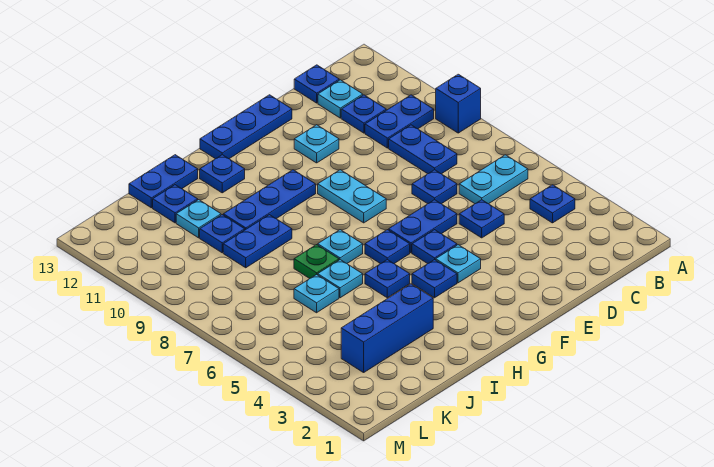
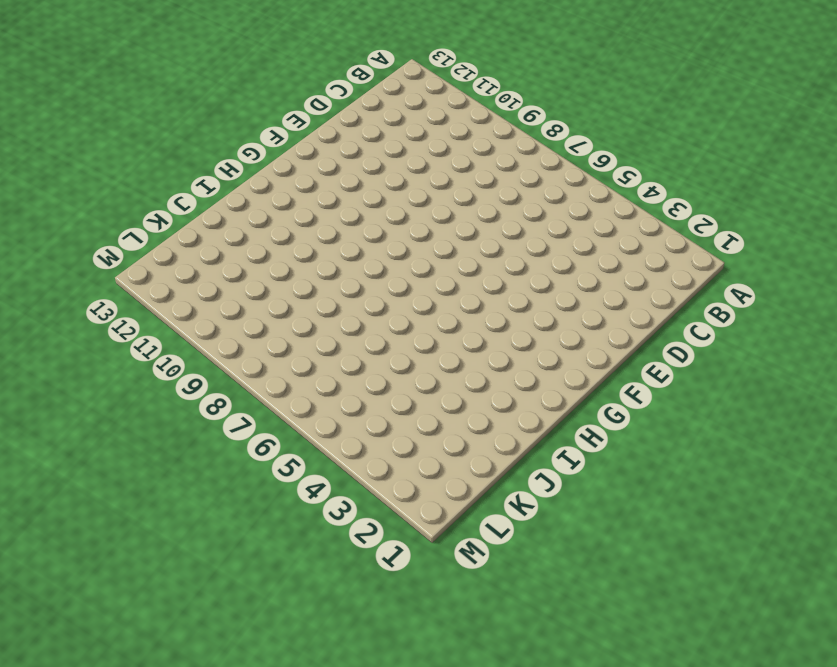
none -> blue brick A9 level 1
none -> blue plate B4 level 1
none -> cyan plate B6:C6 level 1
none -> blue plate B10:C10 level 1

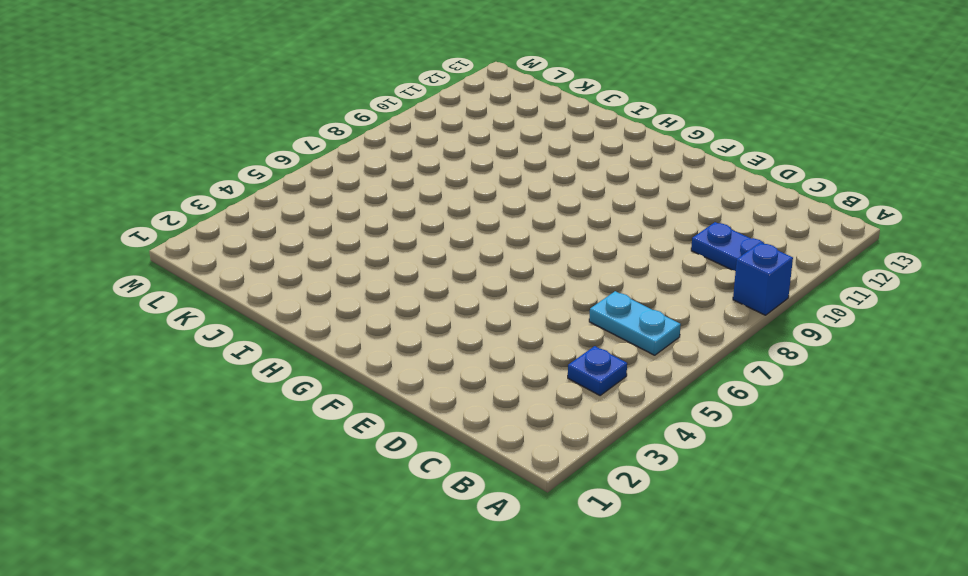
none -> blue plate C8:C9 level 1
none -> blue plate C11 level 1
none -> cyan plate C12 level 1
none -> blue plate C13 level 1

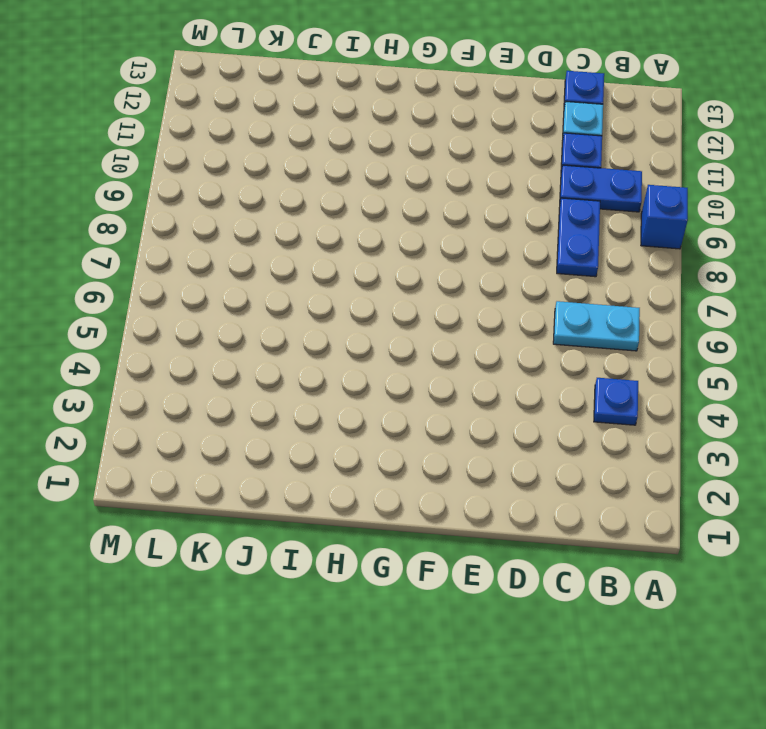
none -> blue plate D5 level 1
none -> blue plate D7 level 1
none -> blue plate E6:F6 level 1
none -> cyan plate E11 level 1

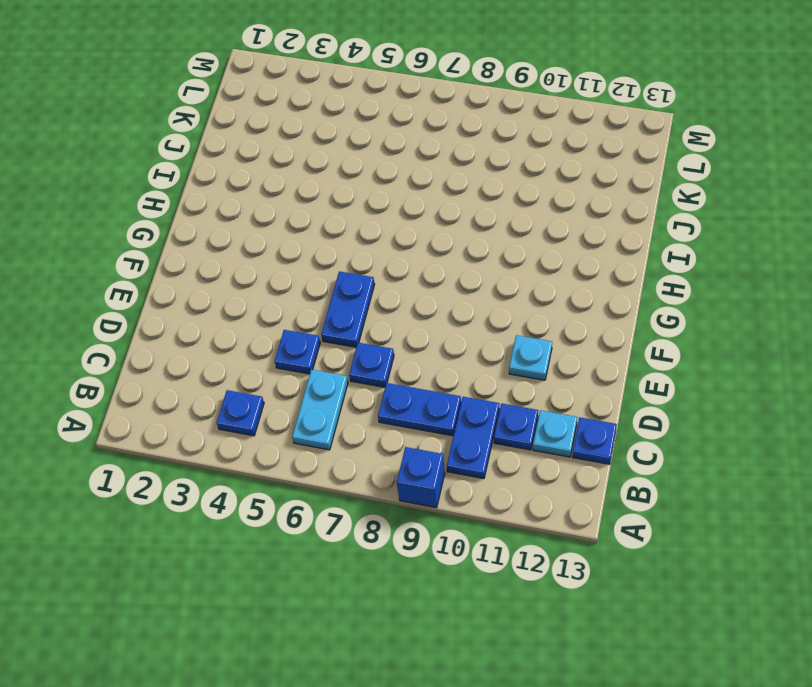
none -> blue plate E13:G13 level 1
none -> cyan plate F4 level 1
none -> blue plate F5 level 1
none -> cyan plate F8:F9 level 1

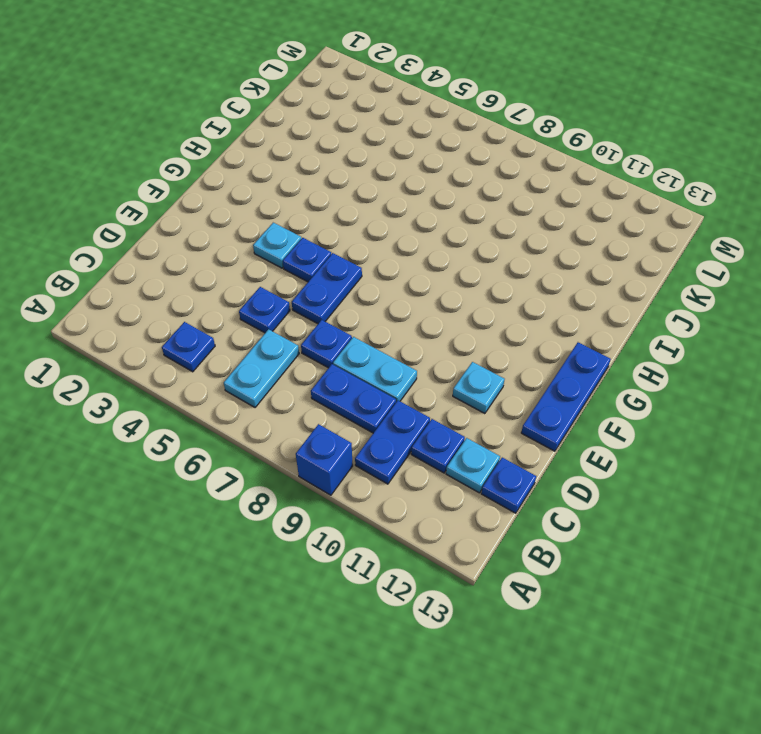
cyan plate D8:D9 level 1 -> cyan plate F8:F9 level 1
none -> blue plate G4 level 1
none -> blue plate G6 level 1
none -> blue plate G10:I10 level 1
none -> blue plate H5 level 1

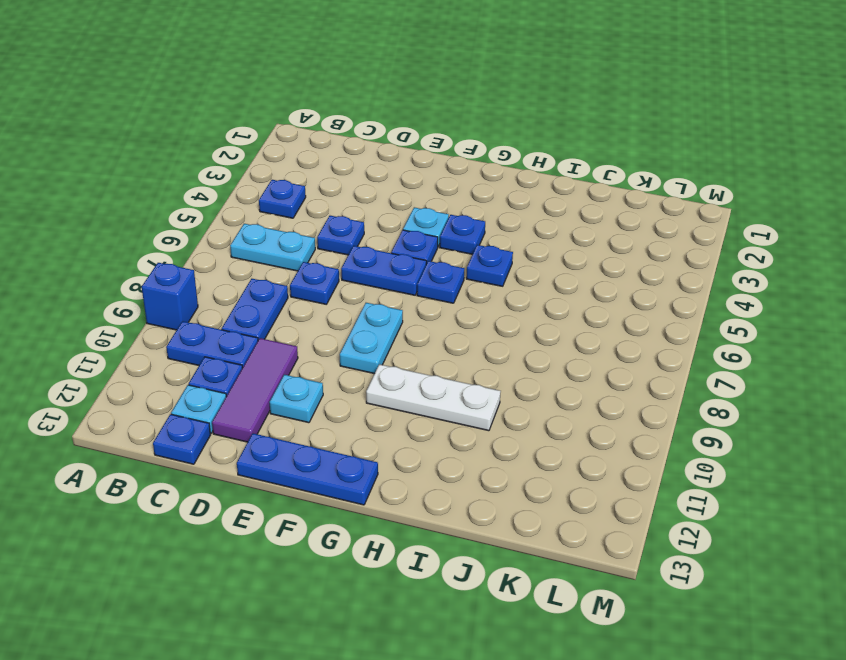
purple tile D10:D12 level 1 -> none
white plate G10:I10 level 1 -> blue plate G10:I10 level 1
none -> cyan plate H7 level 1
none -> blue plate H12 level 1
none -> blue brick I3:K3 level 1
none -> cyan plate I6 level 1

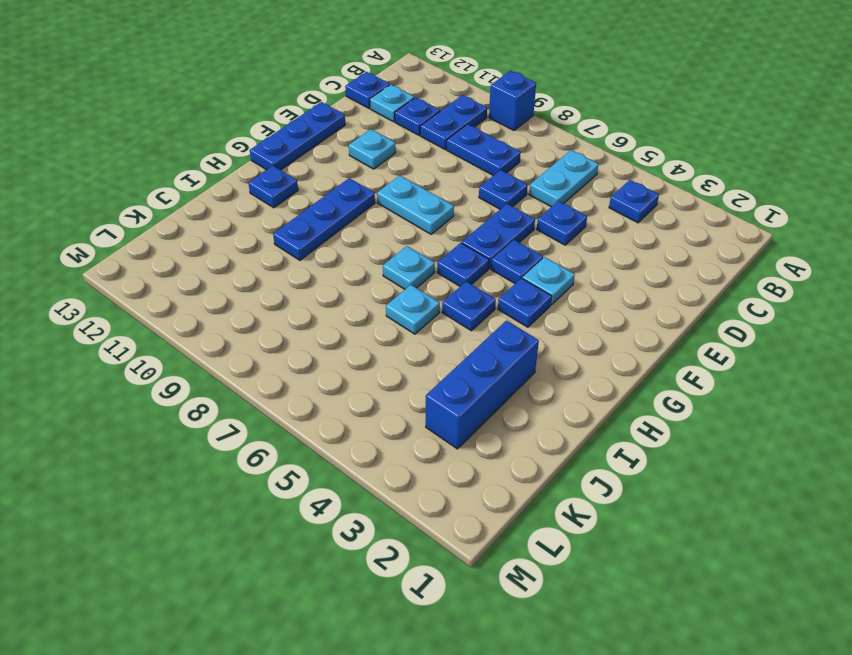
none -> green plate I7 level 1
none -> blue plate I9:J9 level 1
none -> blue plate I13:J13 level 1
none -> cyan plate J6 level 1

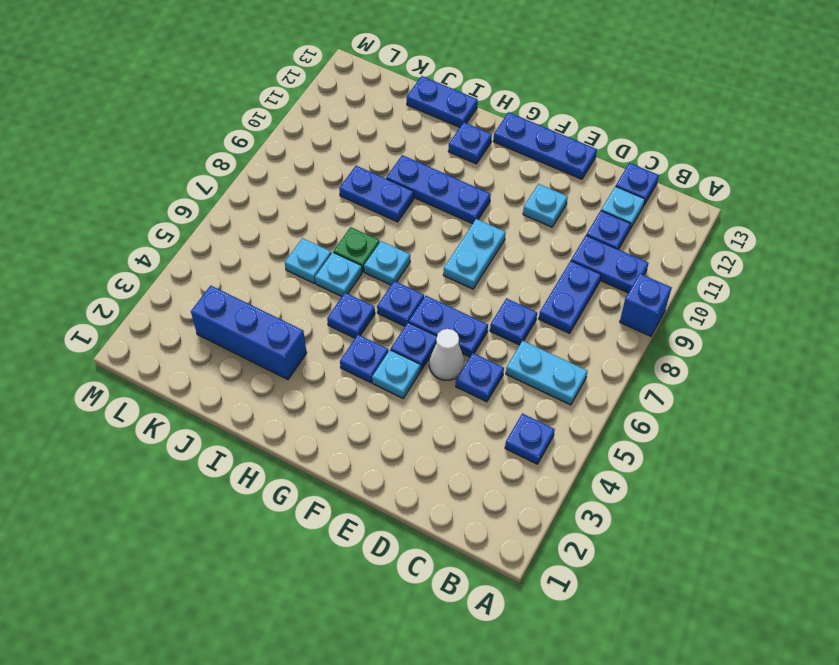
white cone E5 level 1 -> none
none -> blue plate J10 level 1
none -> cyan plate J11 level 1
none -> blue plate J12 level 1

